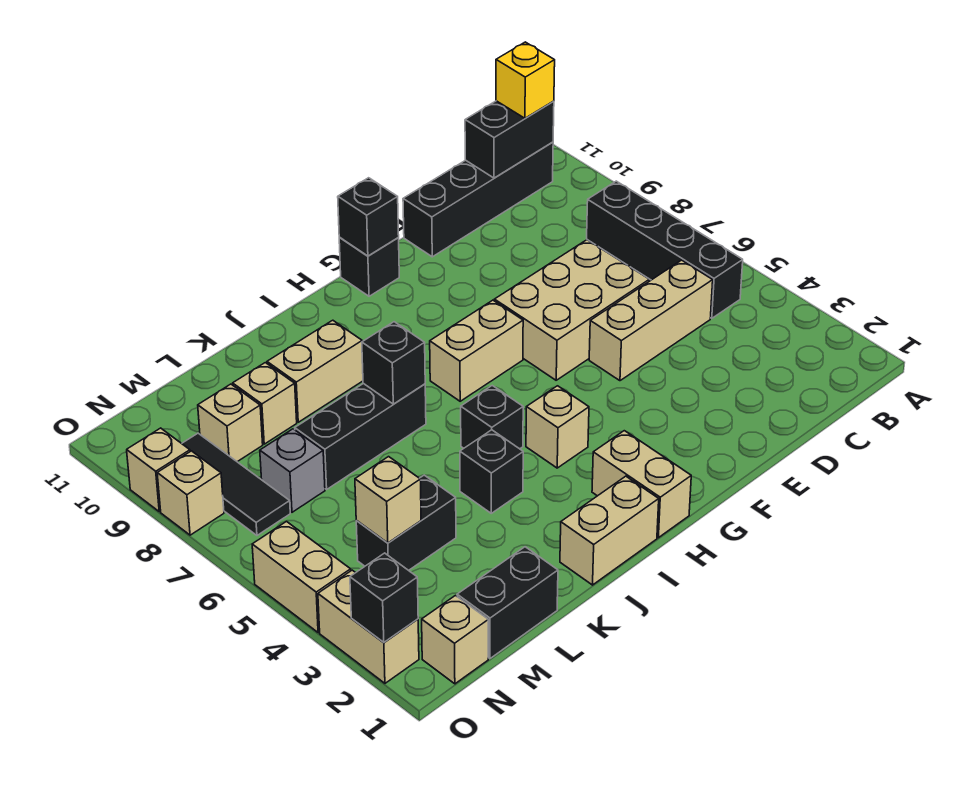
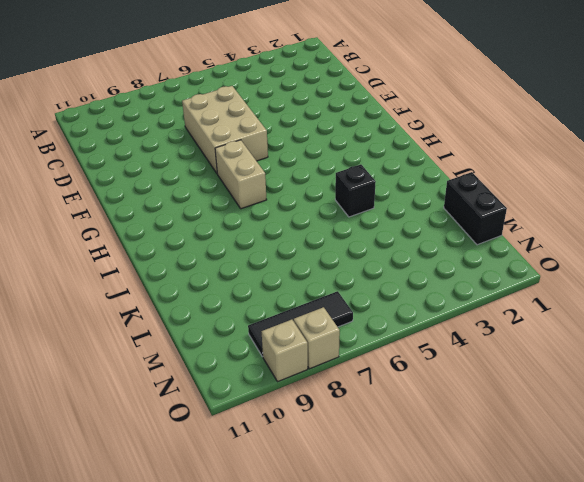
none -> black brick B5:B8 level 1
none -> black brick B11:E11 level 1
none -> tan brick C5:E5 level 1
none -> black brick G11 level 1

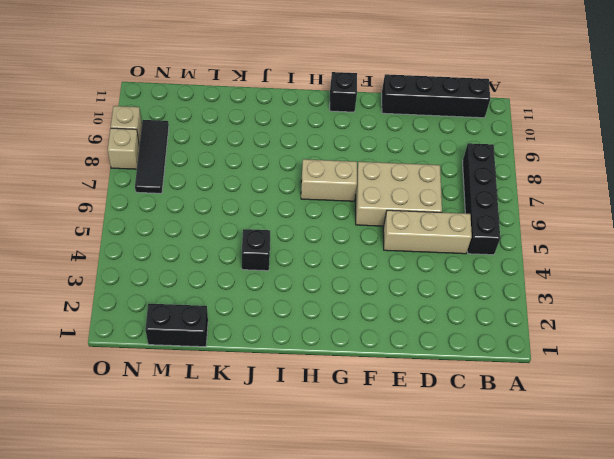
none -> tan brick H1:H2 level 1
none -> tan brick H4 level 1
none -> tan brick I1:J1 level 1
none -> black brick I5 level 1

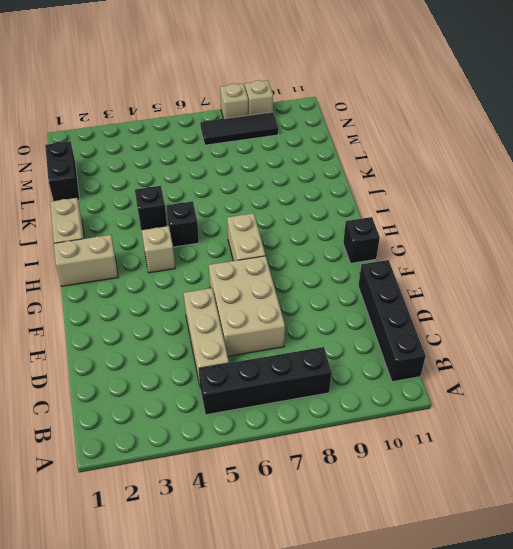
none -> black brick J7:L7 level 1
none -> tan brick J9:K9 level 1
none -> black brick L4:M4 level 1
none -> tan brick L9 level 1

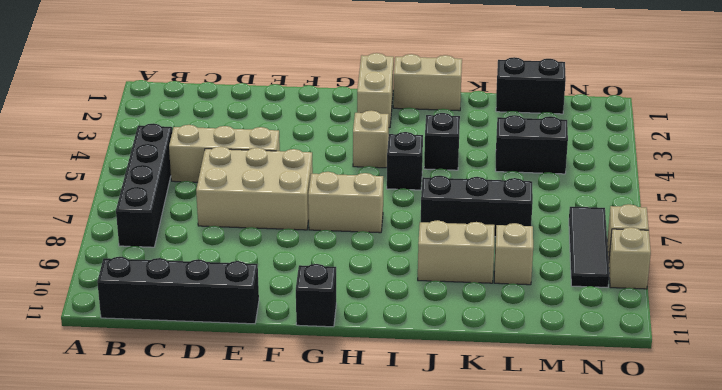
none -> grey brick M7 level 1
none -> tan brick M9 level 1
none -> tan brick N1 level 1
none -> tan brick O2:O3 level 1

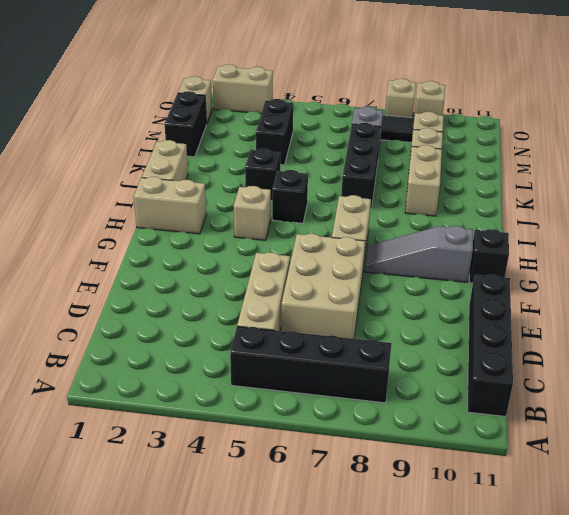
grey slope G8:G10 level 1 top 10 -> none
none -> tan brick O4:O5 level 1
none -> black brick B11:C11 level 2
none -> black brick G11 level 2
none -> black brick J7 level 2

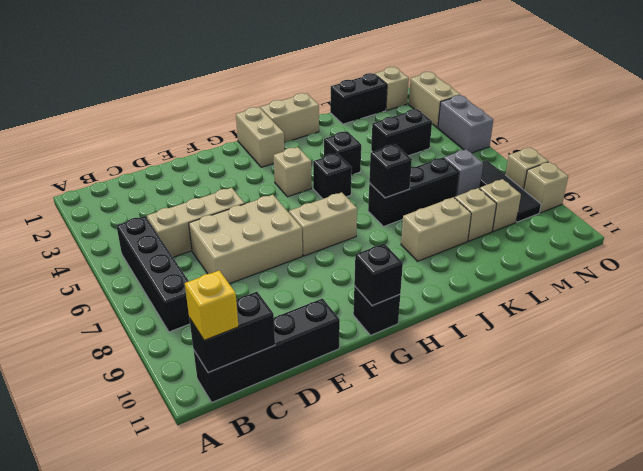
grey brick O4:O5 level 1 -> tan brick O4:O5 level 1
none -> tan brick M4 level 2
none -> black brick O2 level 2

